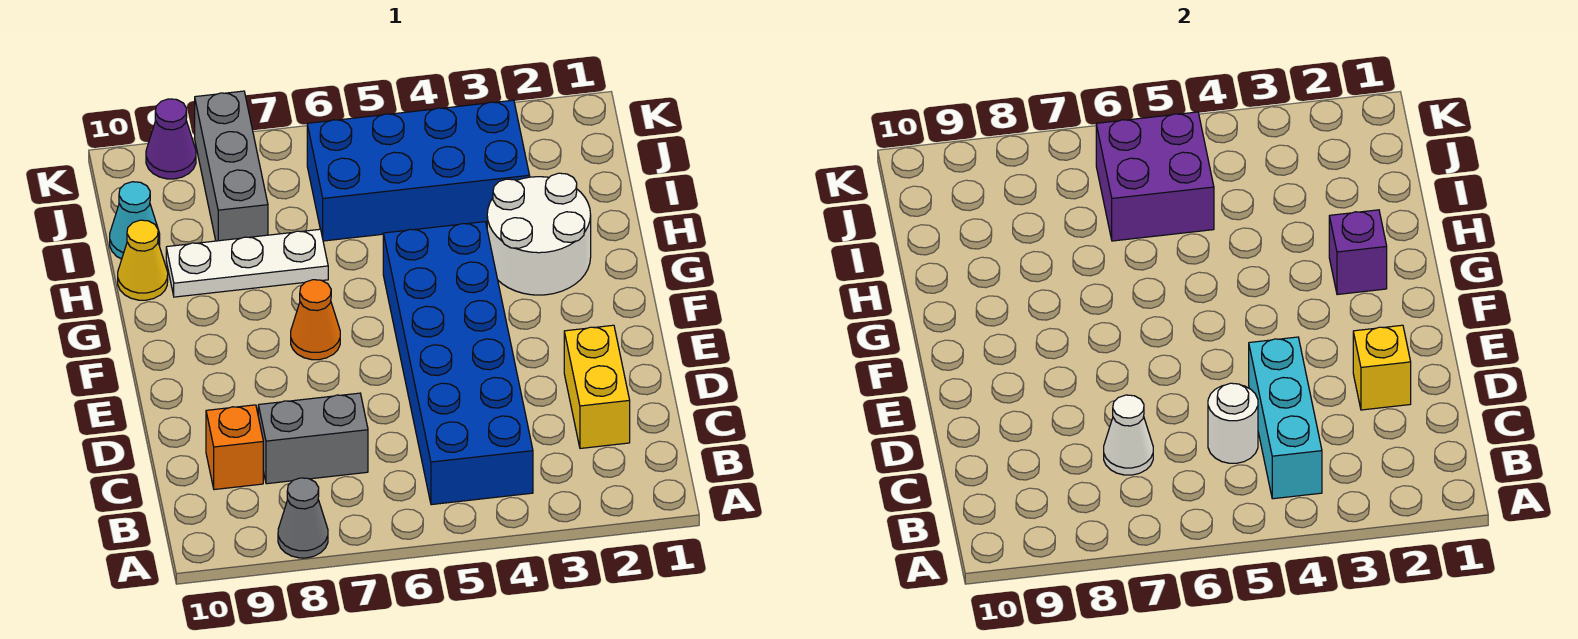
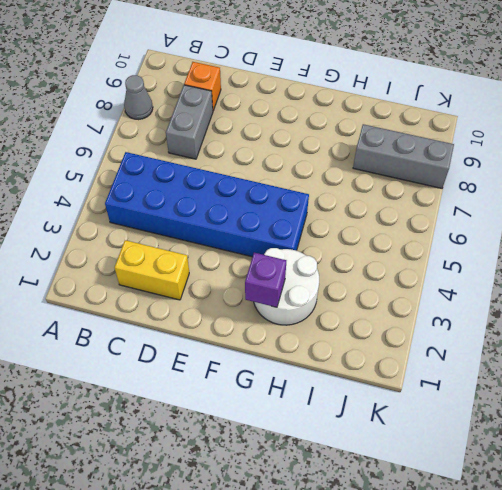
none -> orange cone F7 level 1
none -> white plate H7:H9 level 1
none -> yellow cone H10 level 1

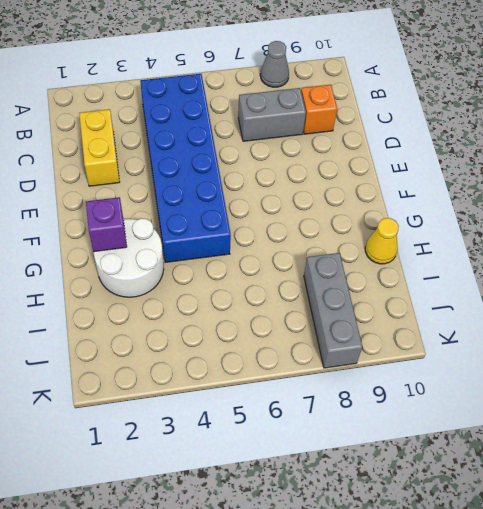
none -> orange cone F7 level 1
none -> white plate H7:H9 level 1
none -> blue brick I3:J6 level 1

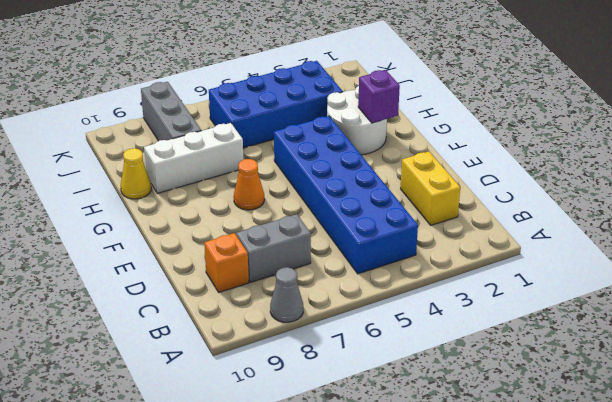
white brick H7:H9 level 1 -> white plate H7:H9 level 1
none -> cyan cone I10 level 1
none -> purple cone K9 level 1
none -> cyan brick B4:D4 level 2

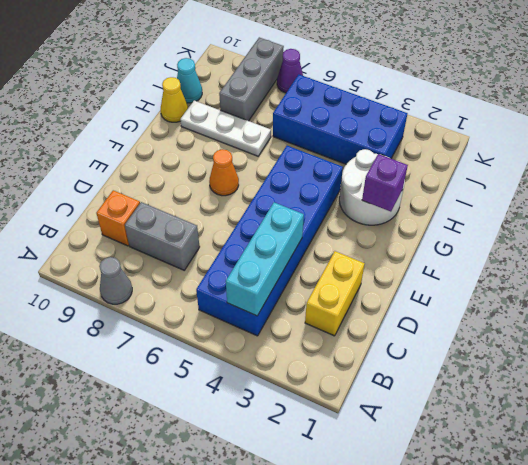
purple cone K7 level 1 -> purple cone K9 level 1
none -> white round brick C5 level 2
none -> white cone C7 level 2
none -> yellow brick D2 level 2

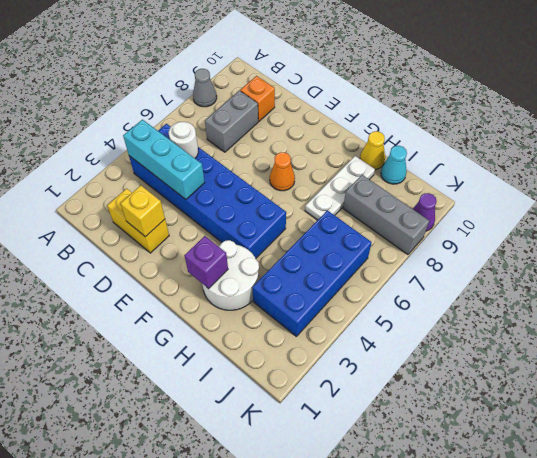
none -> white cone C7 level 2
none -> purple brick I5:J6 level 2

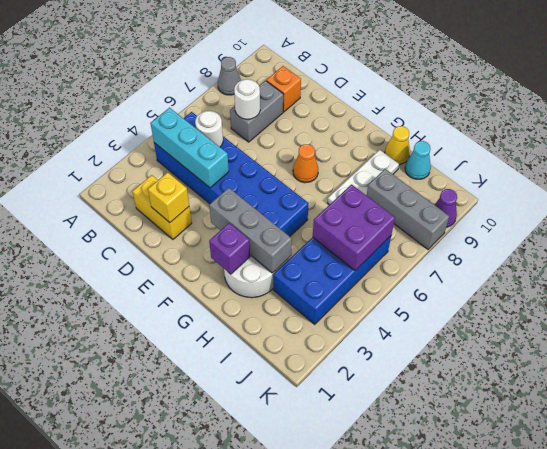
white round brick C7 level 2 -> white cone C7 level 2
grey brick F3:H3 level 2 -> none

